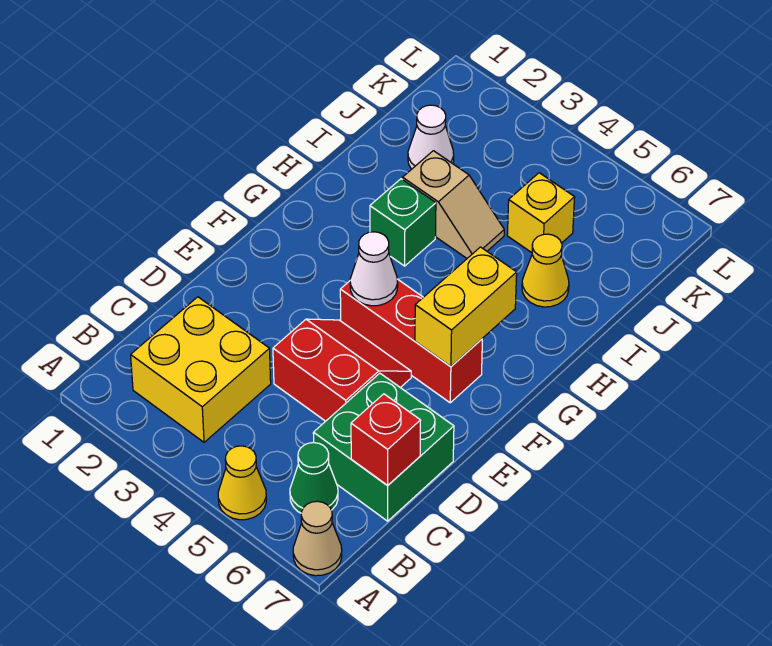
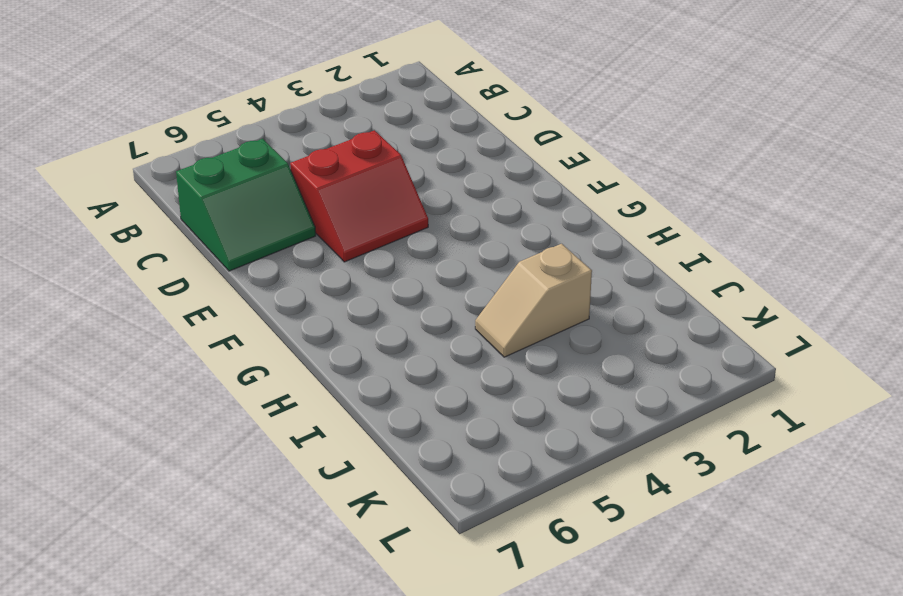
green slope C6:D7 level 1 top C -> green brick C6:D7 level 1
none -> yellow cone A5 level 1
none -> tan cone A7 level 1
none -> yellow brick B2:C3 level 1

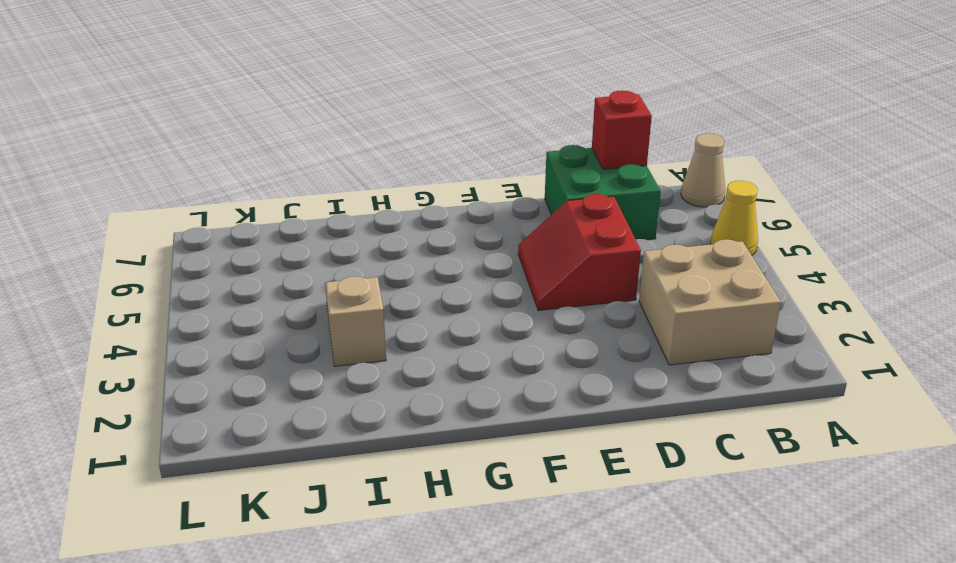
tan brick B2:C3 level 1 -> yellow brick B2:C3 level 1
none -> green cone B6 level 1
none -> red brick F4:F6 level 1
none -> green brick H3 level 1

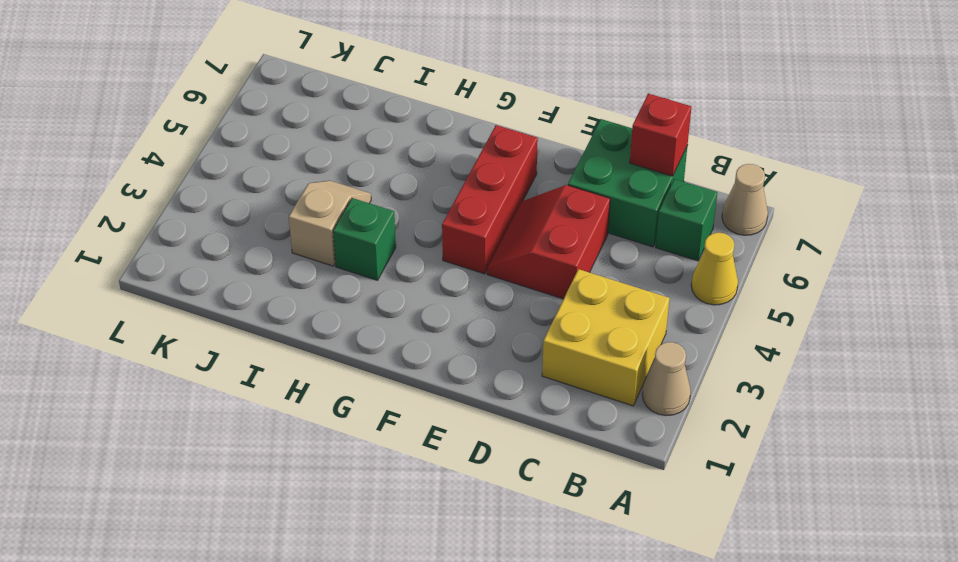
tan cone A2 level 1 -> none
green brick B6 level 1 -> green cone B6 level 1
none -> yellow cone I6 level 1
none -> white cone J2 level 1
none -> yellow brick J5 level 1

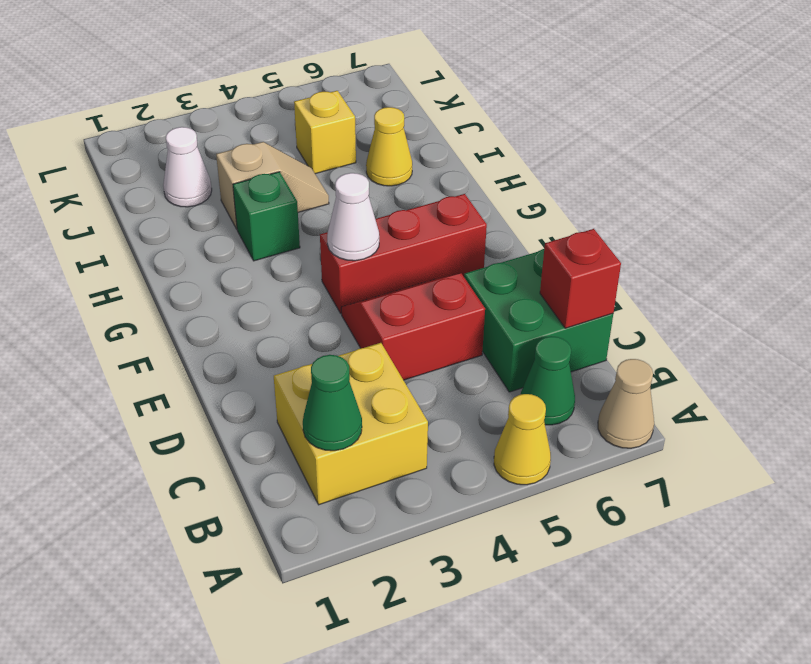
green cone B2 level 2 -> none
none -> yellow brick F6:G6 level 2

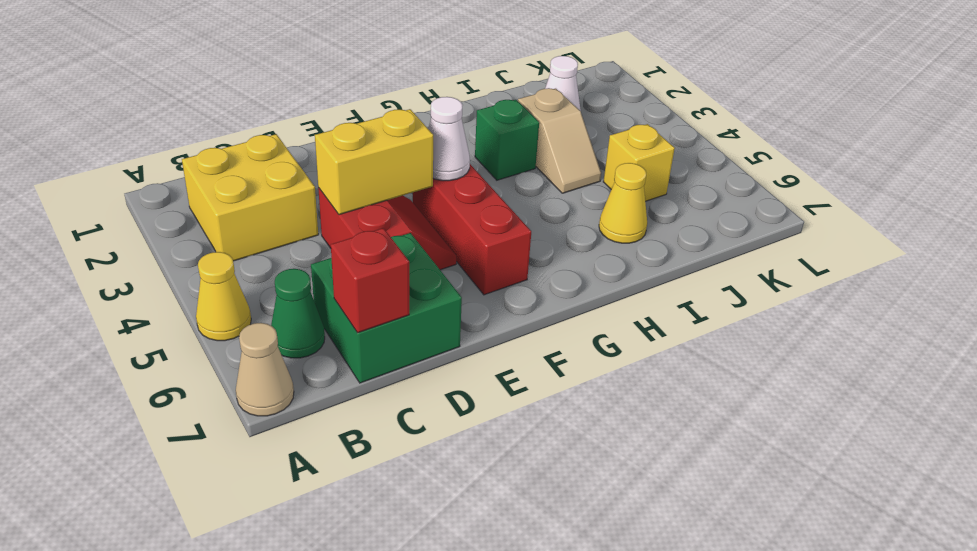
yellow brick D4:E4 level 2 -> yellow brick F6:G6 level 2

